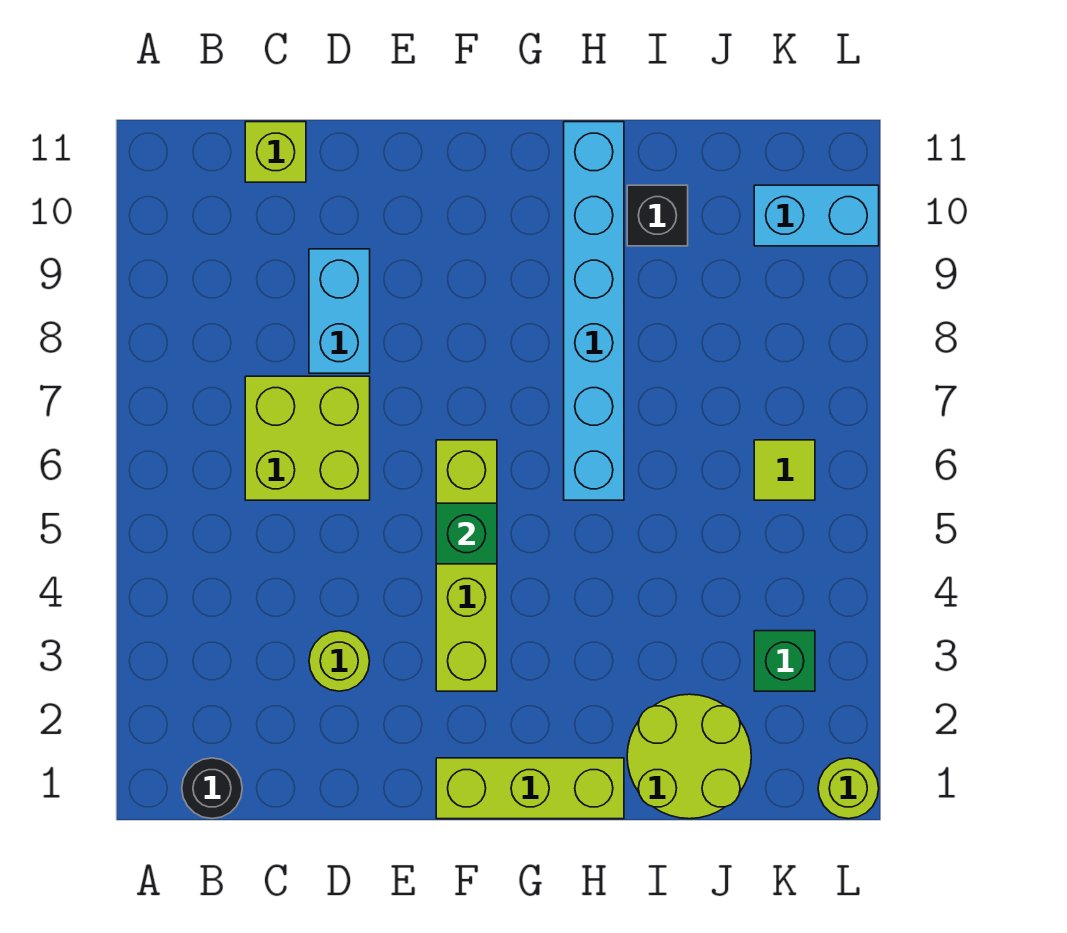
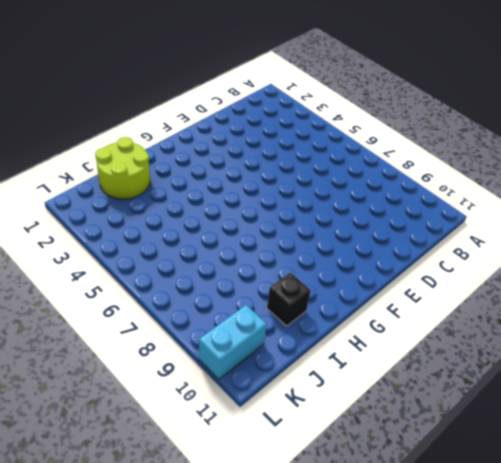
none -> black round brick B1 level 1
none -> lime brick C6:D7 level 1
none -> lime brick C11 level 1

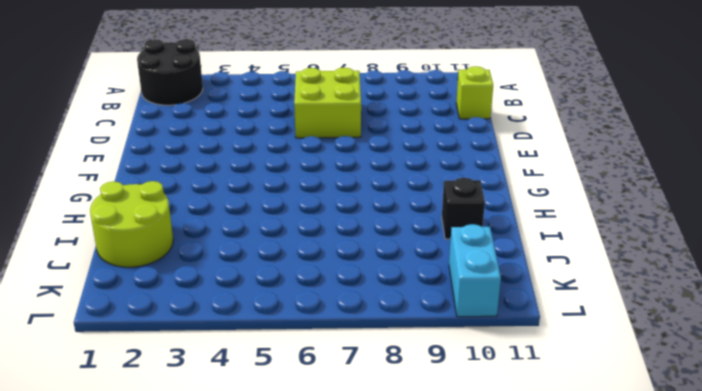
black round brick A1:B2 level 1 -> black round brick B1 level 1
none -> lime round brick D3 level 1
none -> cyan brick D8:D9 level 1
none -> lime brick F1:H1 level 1

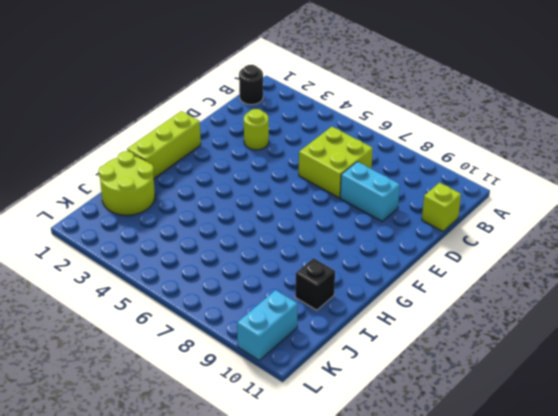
none -> lime brick F3:F6 level 1
none -> cyan brick H6:H11 level 1
none -> green brick K3 level 1

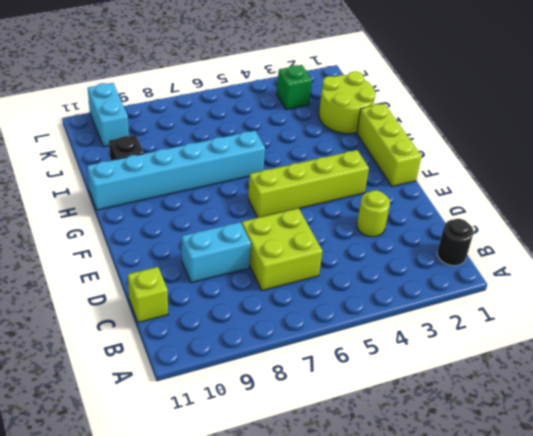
none -> lime tile K6 level 1
none -> lime round brick L1 level 1
none -> green brick F5 level 2

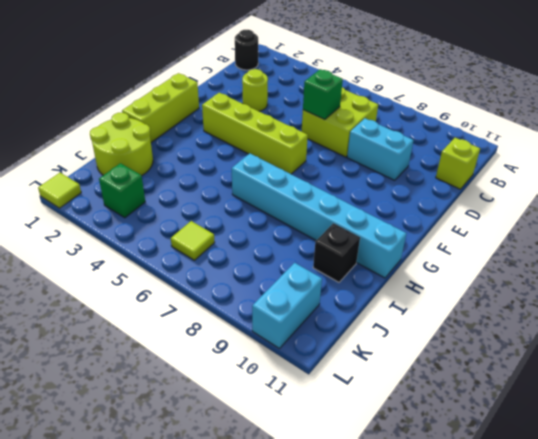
green brick D6 level 2 -> green brick F5 level 2
lime tile L1 level 1 -> lime round brick L1 level 1

